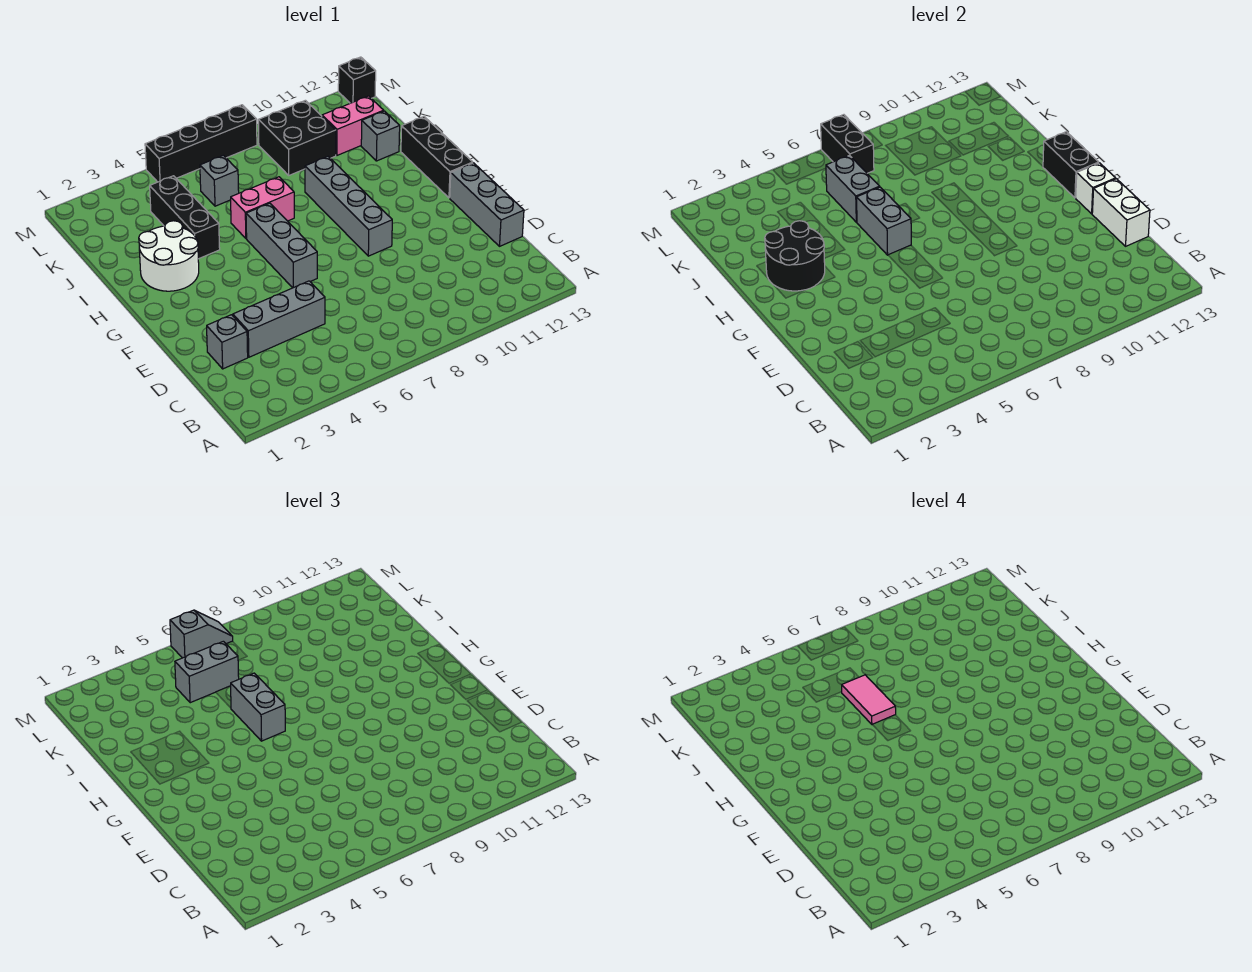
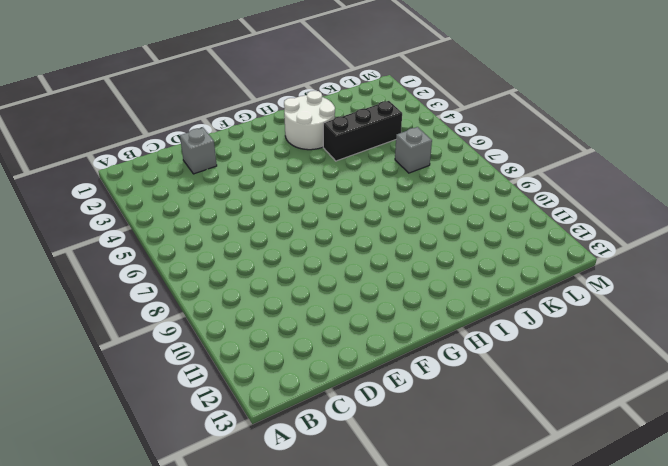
none -> grey brick D3:D5 level 1
none -> grey brick D13:F13 level 1
none -> grey brick F6:H6 level 1

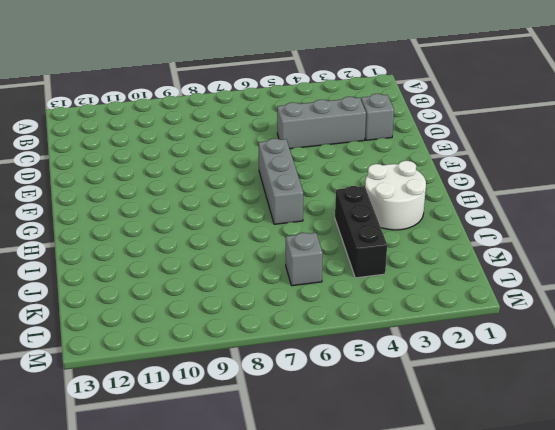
none -> grey brick D13:F13 level 1
none -> grey brick F9:I9 level 1
none -> black brick G13:I13 level 1

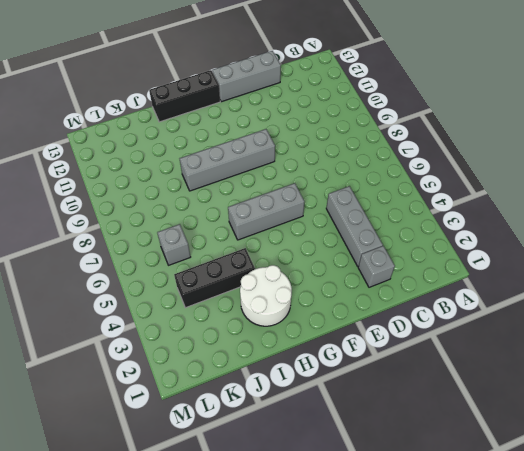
none -> pink brick I6:I7 level 1
none -> grey brick J12 level 1
none -> black brick K9:L10 level 1

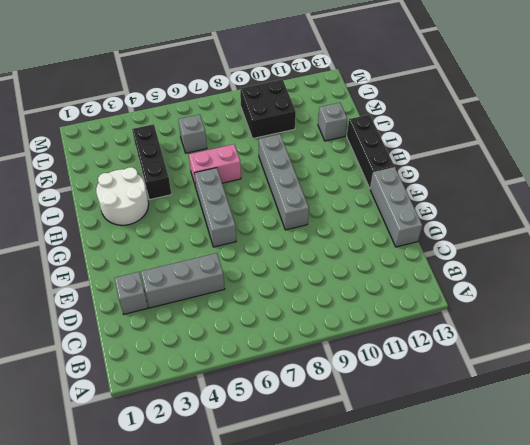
none -> pink brick K11:K12 level 1
none -> black brick M5:M8 level 1
none -> black brick M13 level 1

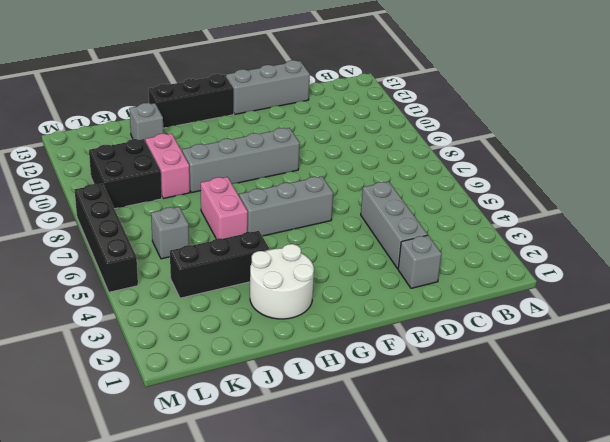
pink brick J9:J10 level 1 -> pink brick K11:K12 level 1
none -> black brick M13 level 1
none -> white brick D13:E13 level 2
none -> white brick F13 level 2

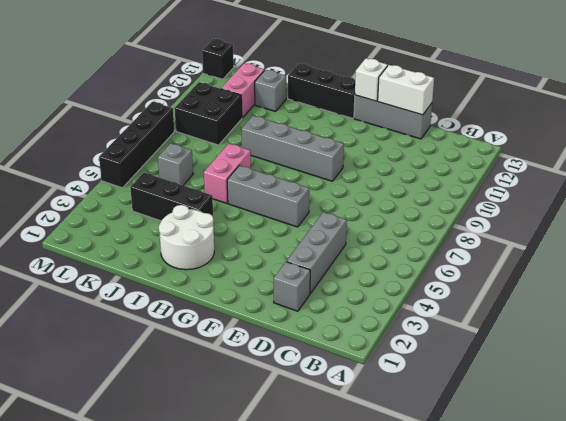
none -> black brick G13:H13 level 2
none -> black round brick H2:I3 level 2
none -> grey brick H6:I6 level 2

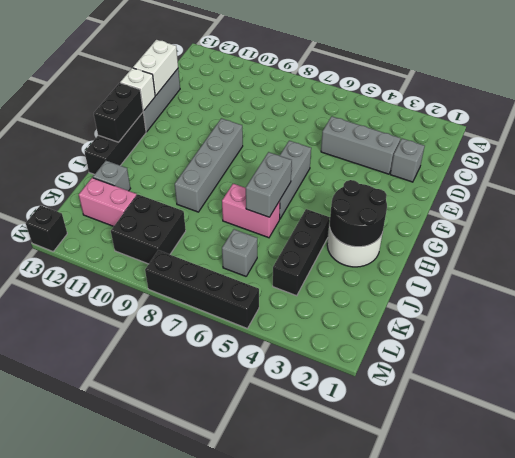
none -> grey brick J6:K6 level 2
none -> black brick L7:M7 level 2
none -> grey brick H6:I6 level 3

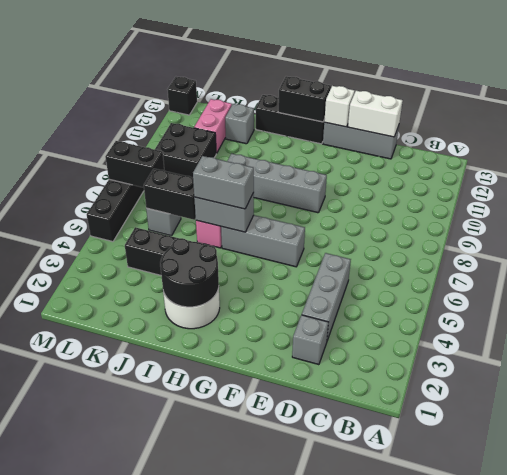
black brick J6:K6 level 2 -> grey brick J6:K6 level 2
none -> grey brick K5:K6 level 3
none -> grey slope M6:M7 level 3 top 6
none -> pink tile I6:J6 level 4

